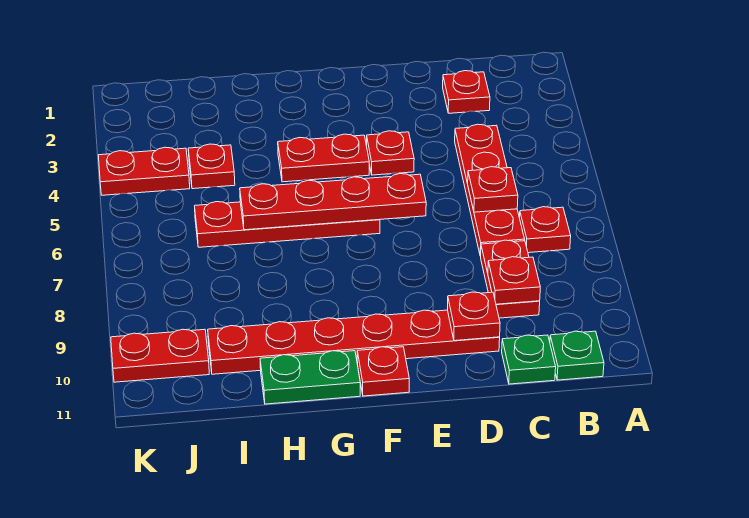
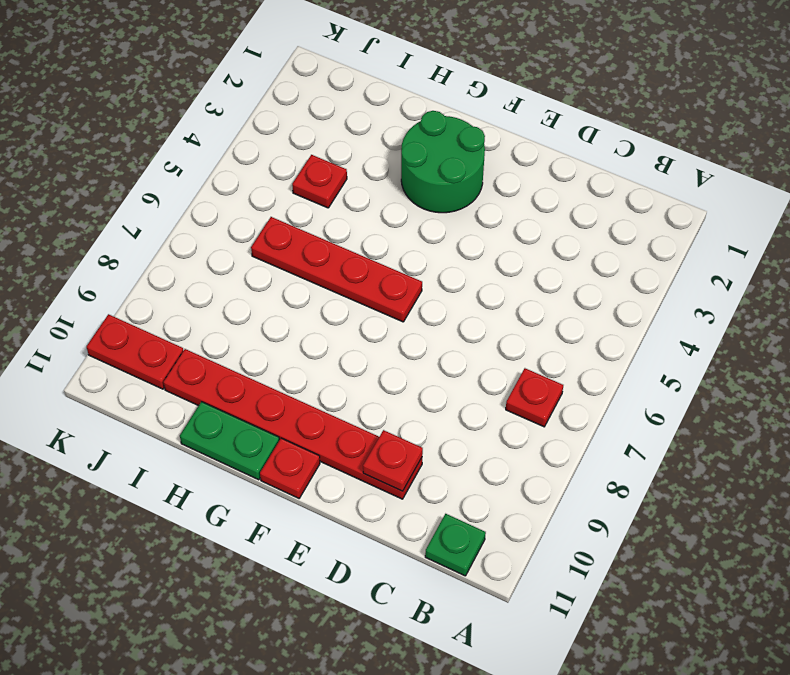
green round brick F2:G3 level 1 -> none
none -> red plate C2 level 1
none -> red plate C4:C7 level 1
none -> red plate C8:C9 level 1

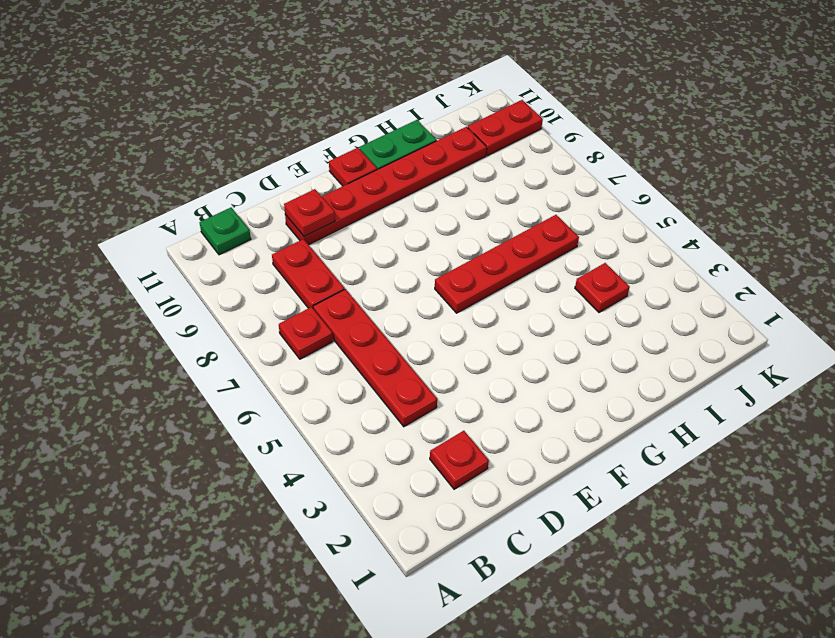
none -> green plate C11 level 1
none -> red plate E4 level 1
none -> red plate F4:G4 level 1

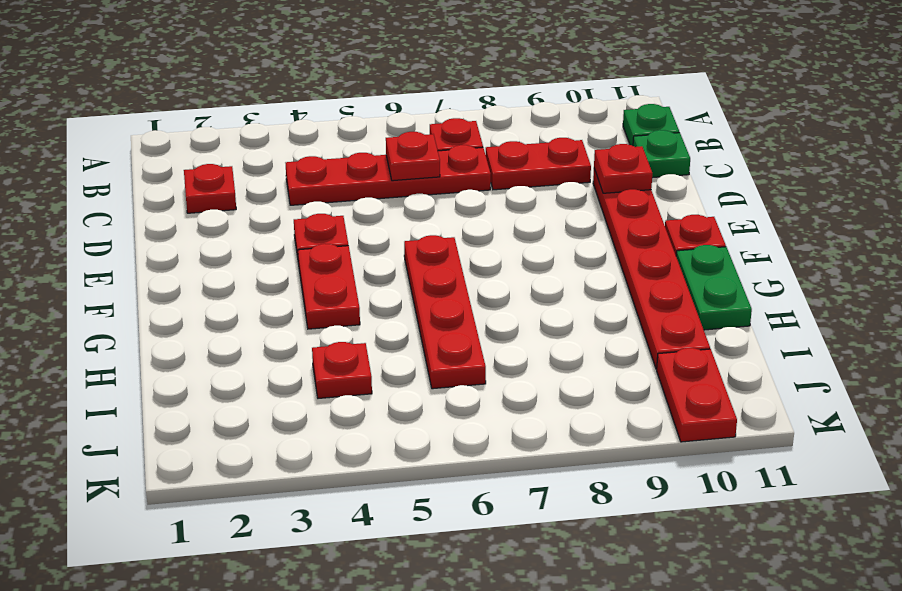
none -> red plate J4:K4 level 1
none -> red plate C9 level 2
none -> red plate E6:H6 level 2

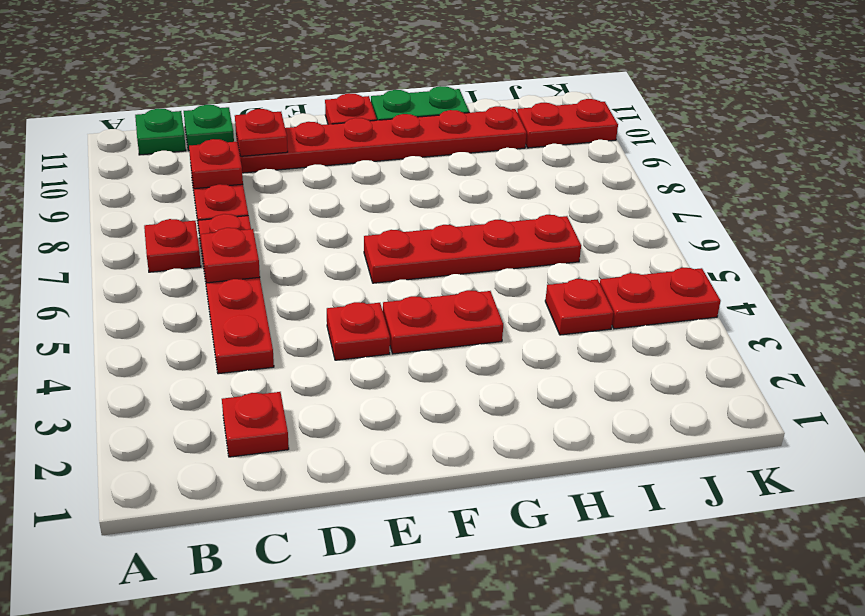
none -> red plate E6:H6 level 2

